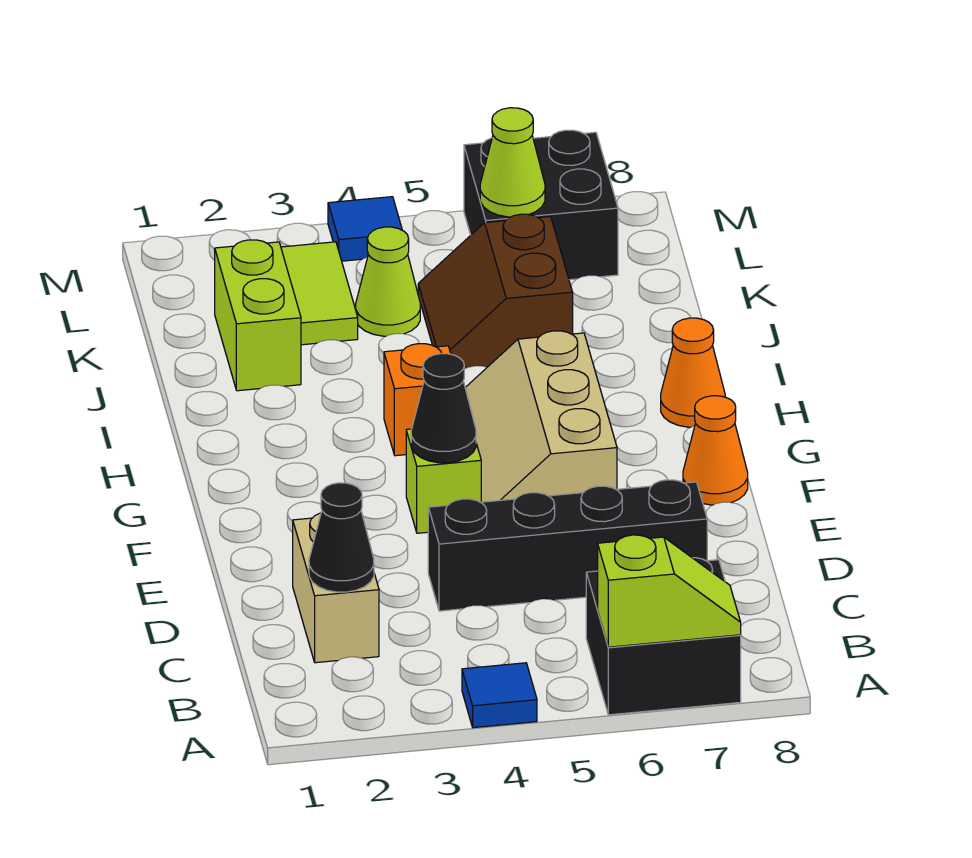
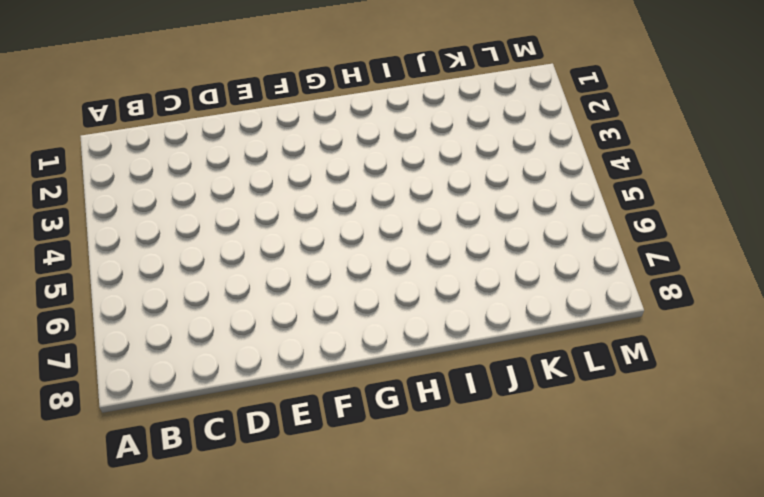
none -> blue tile A4 level 1
none -> black brick A6:B7 level 1
none -> tan brick C2:D2 level 1

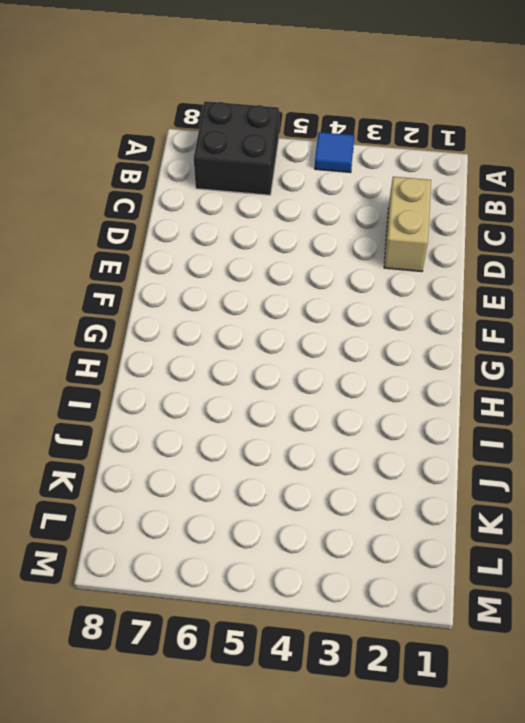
none -> black brick D4:D7 level 1
none -> lime brick F4 level 1
none -> tan slope F5:H6 level 1 top 6

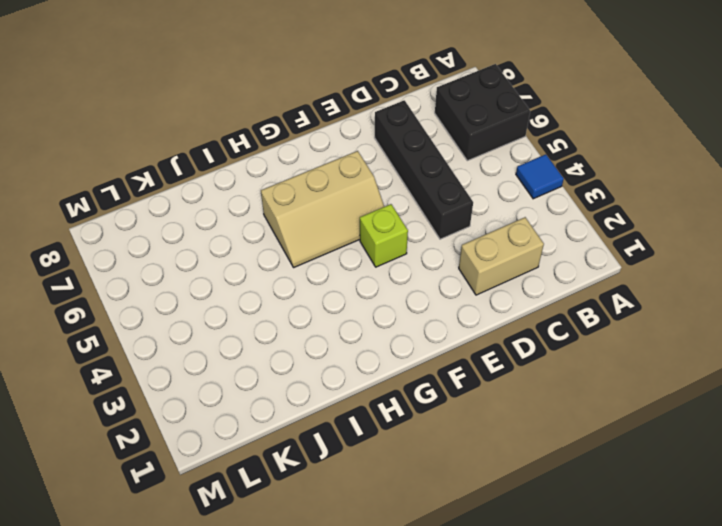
none -> orange cone F8 level 1
none -> orange brick H4 level 1
none -> orange cone H8 level 1

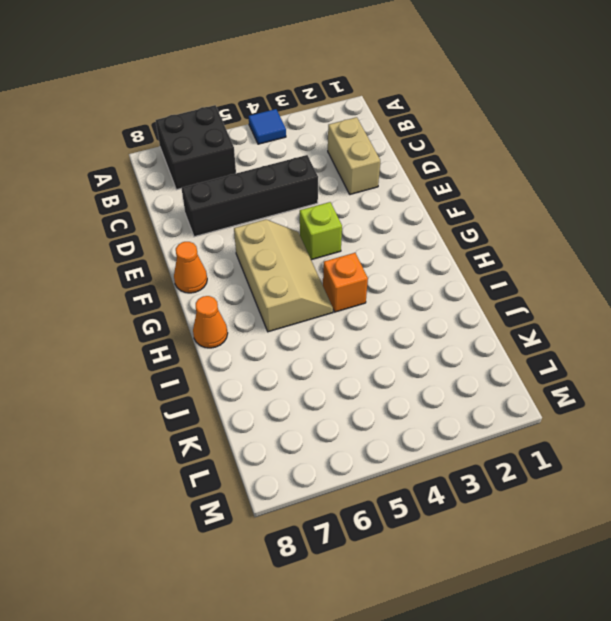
none -> lime brick J2:K2 level 1
none -> brown slope J5:K6 level 1 top 6
none -> lime tile K3:L3 level 1

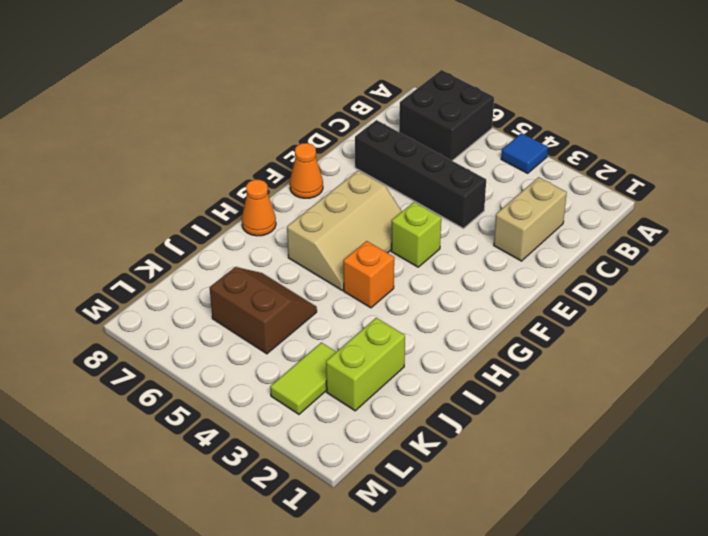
brown slope J5:K6 level 1 top K -> brown slope J5:K6 level 1 top 6
none -> lime cone K4 level 1
none -> black brick L6:M7 level 1
none -> blue tile M4 level 1

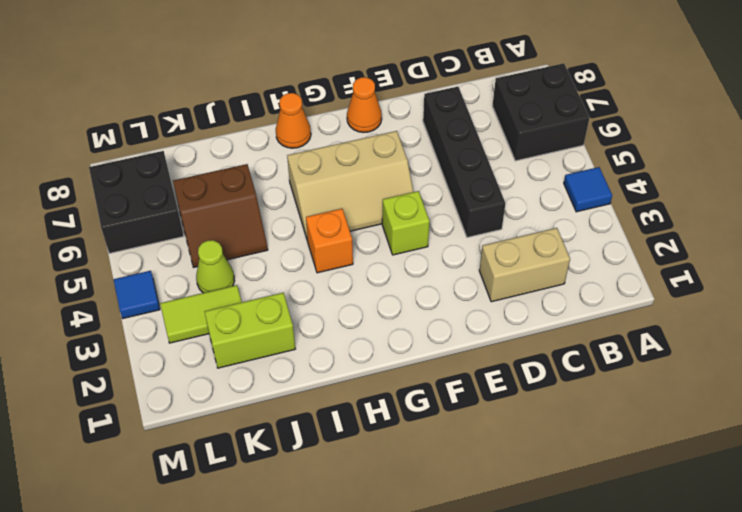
none -> lime slope A6:A7 level 2 top 6
none -> black cone C2 level 2
none -> black cone F4 level 2

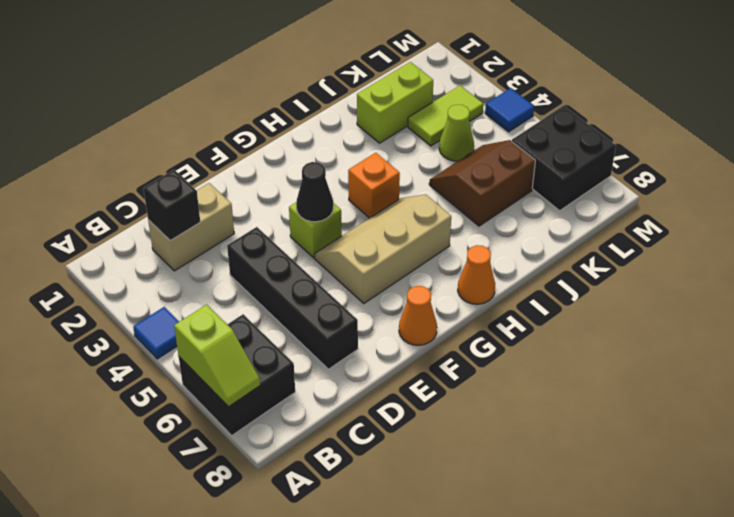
black brick C2 level 2 -> black cone C2 level 2
none -> lime cone L6 level 2

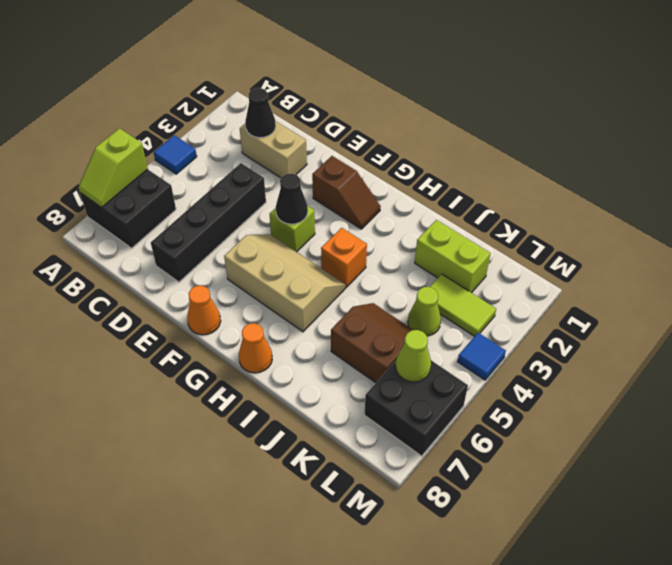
brown slope F2:G2 level 1 top F -> none

